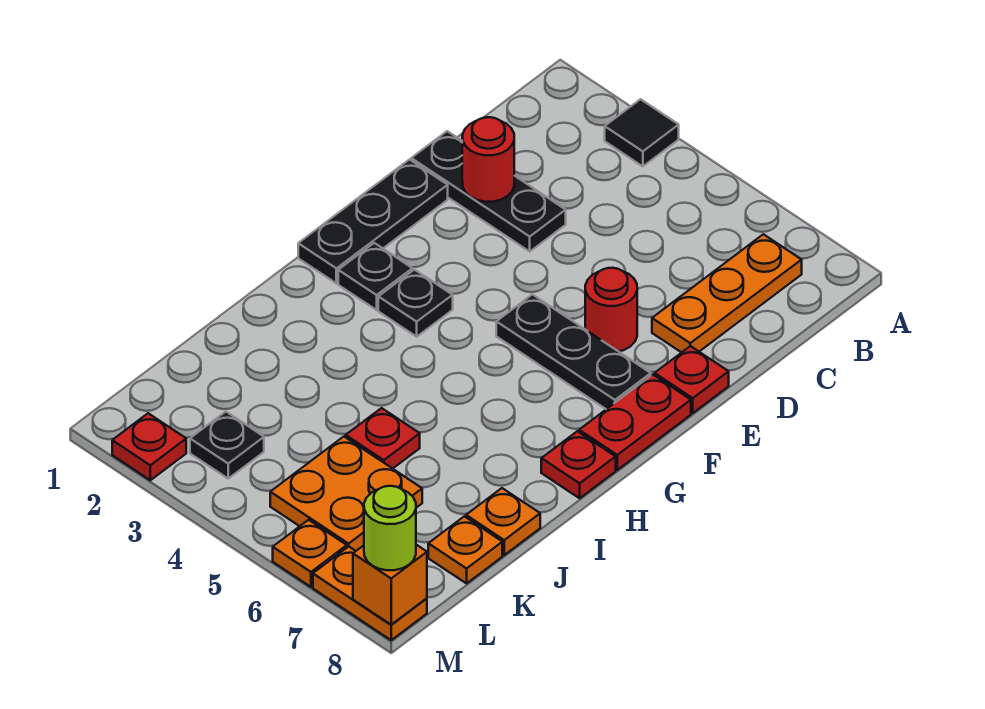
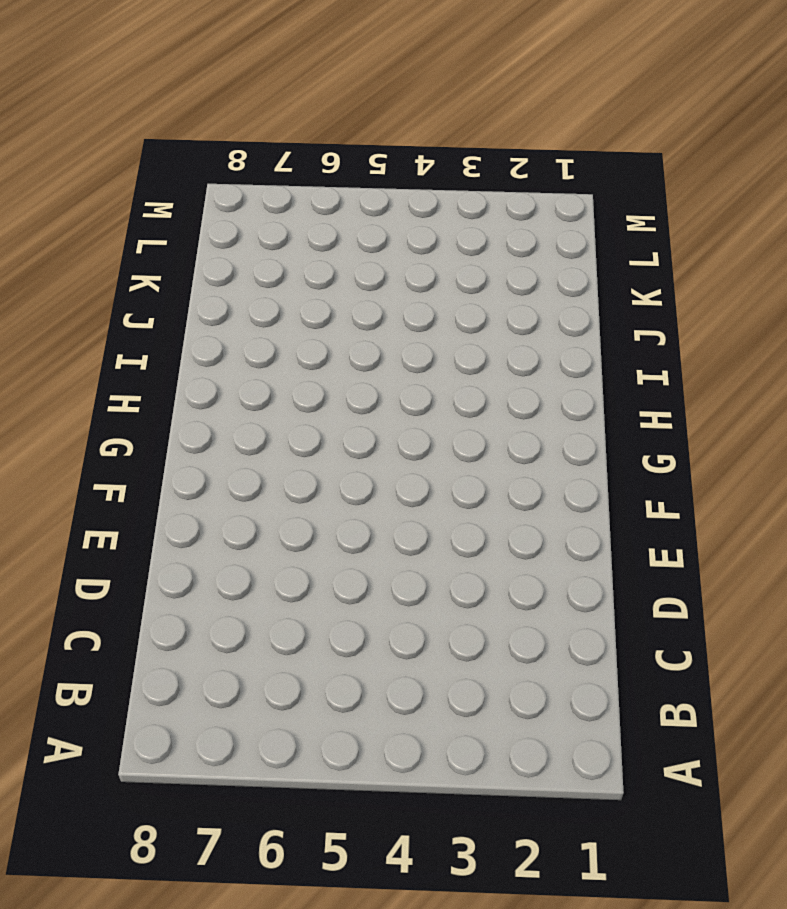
none -> black tile A3 level 1
none -> orange plate B7:D7 level 1
none -> black plate D1:D3 level 1

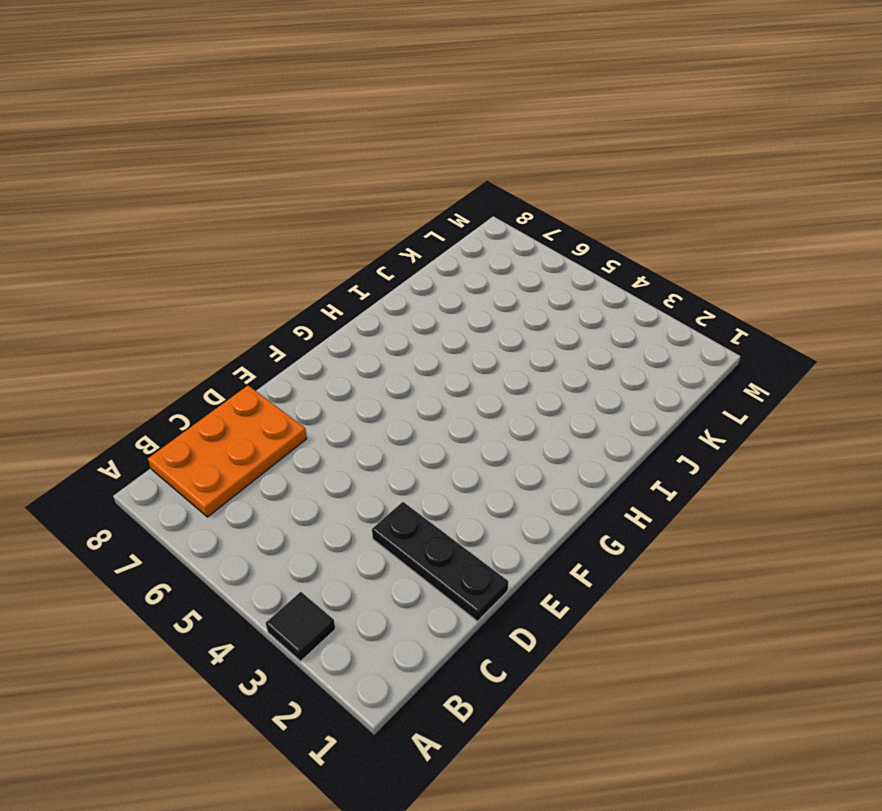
orange plate B7:D8 level 1 -> orange plate B7:D7 level 1
none -> black plate E1:G1 level 1
none -> red round brick E6 level 1
none -> red plate E8 level 1

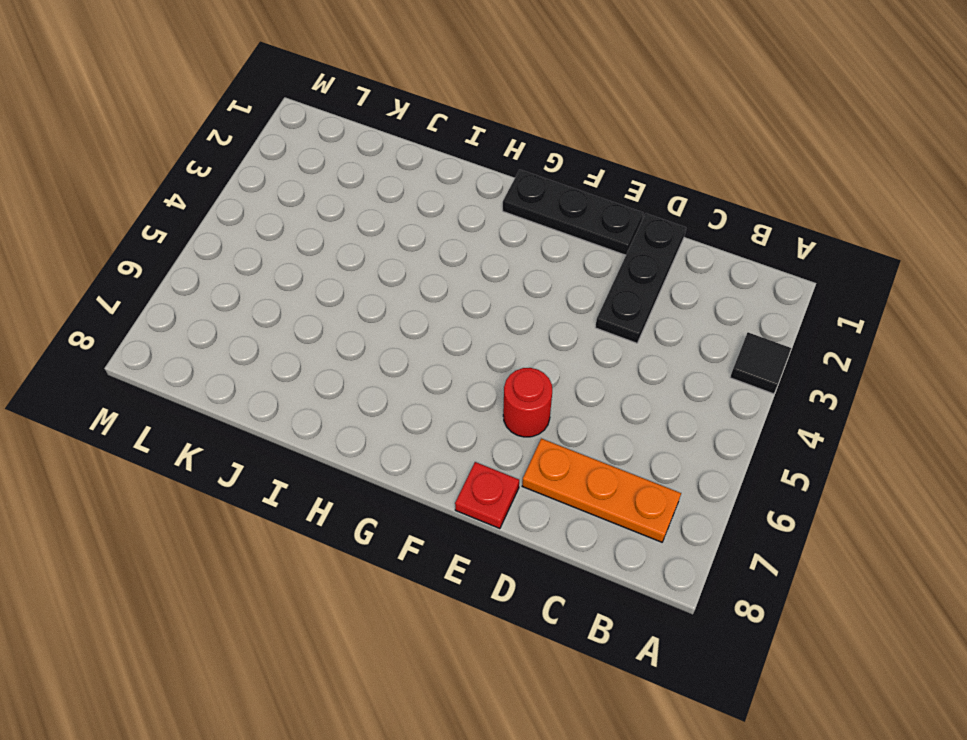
none -> black plate F5:F7 level 1
none -> red plate F8:G8 level 1
none -> black plate G2 level 1

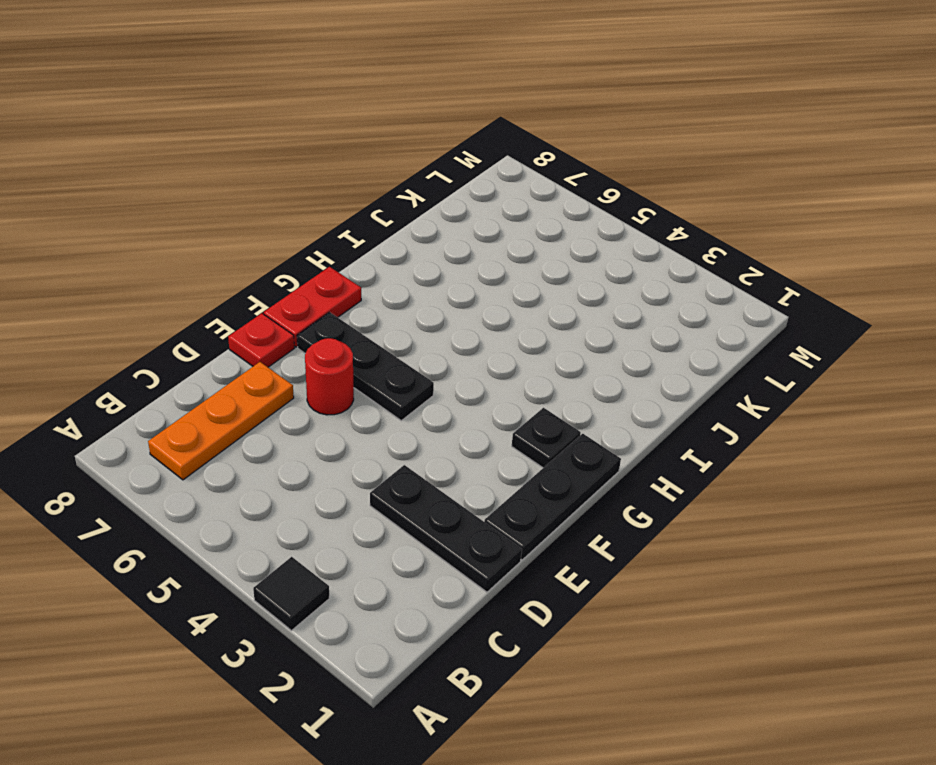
none -> black plate G3 level 1
none -> red plate H8 level 1
none -> red plate J5 level 1

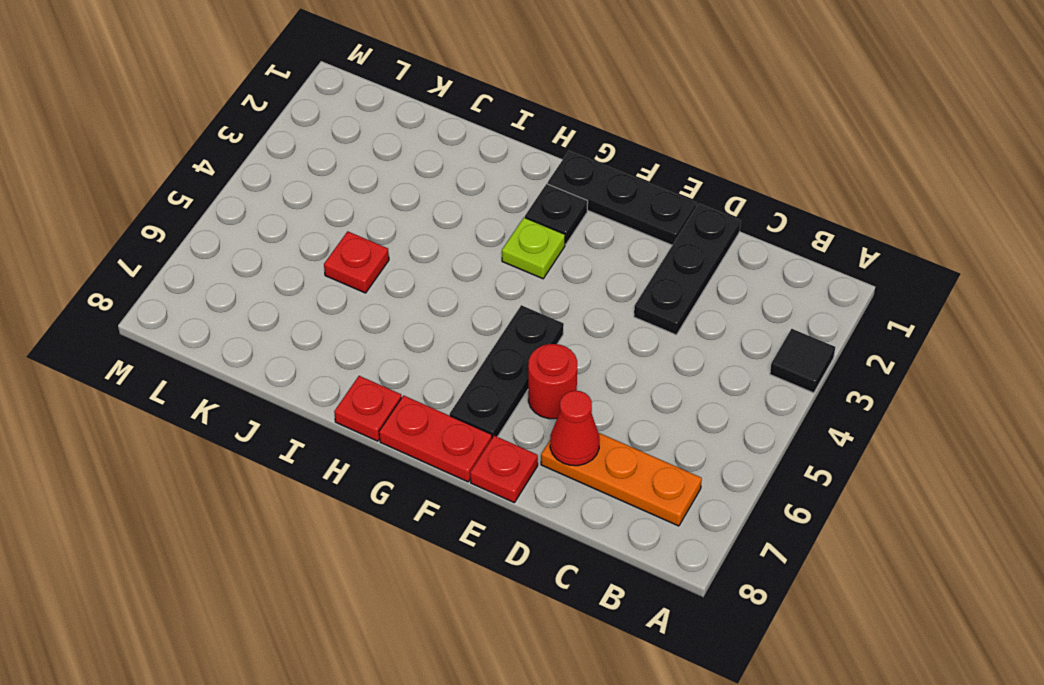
red cone D7 level 2 -> none
lime plate G3 level 1 -> black plate G3 level 1
none -> orange plate J8 level 1
none -> orange plate K5:L6 level 1
none -> orange plate K8 level 1

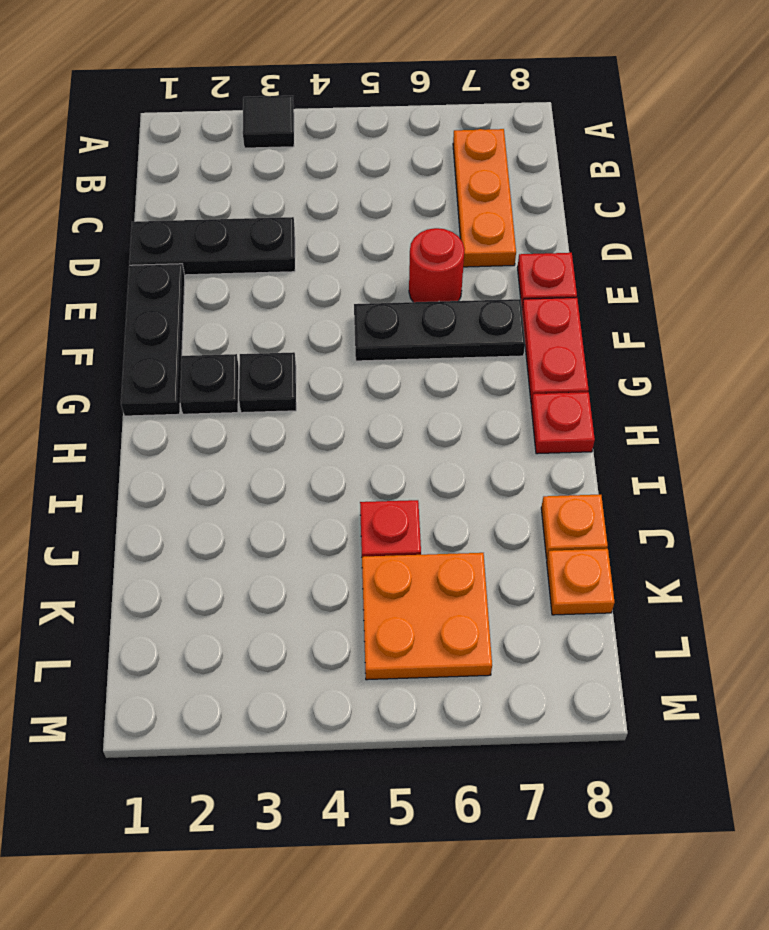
none -> black plate L3 level 1
none -> red plate M2 level 1
none -> orange plate M6 level 1

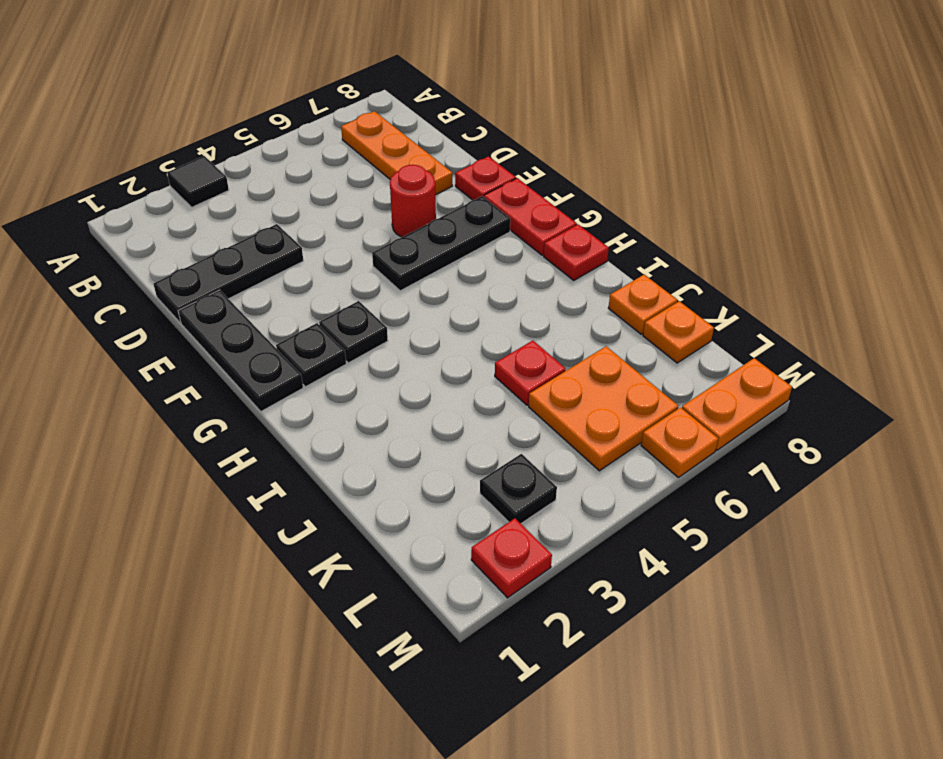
none -> red round brick D2 level 2
none -> orange brick M8 level 2
none -> lime round brick M8 level 3

